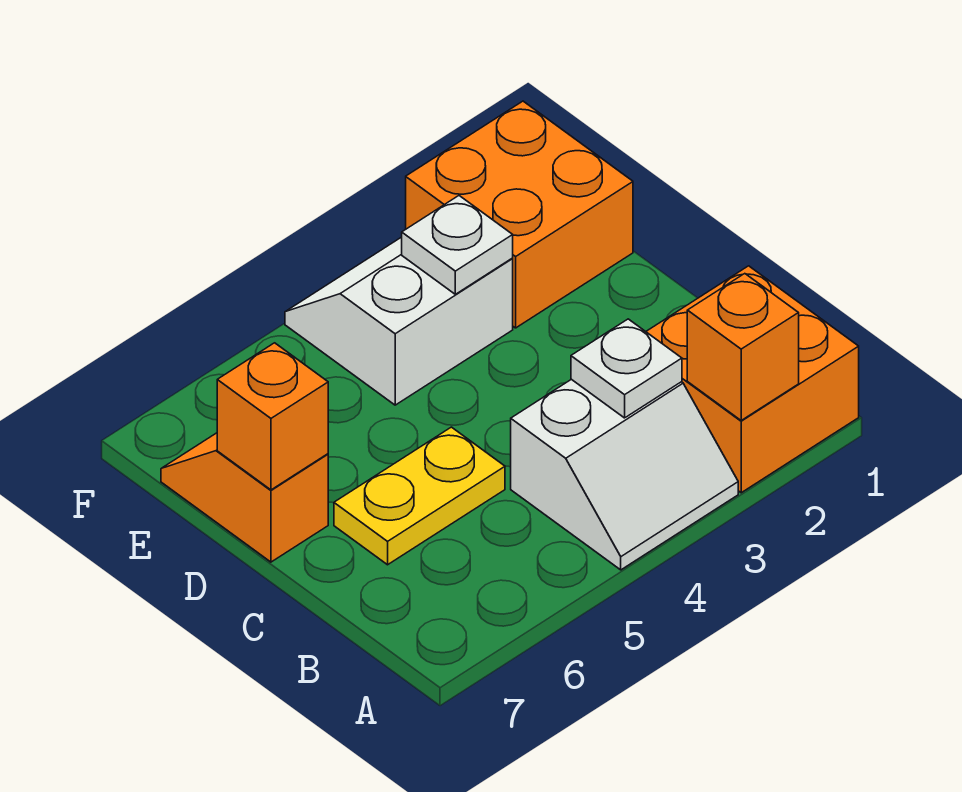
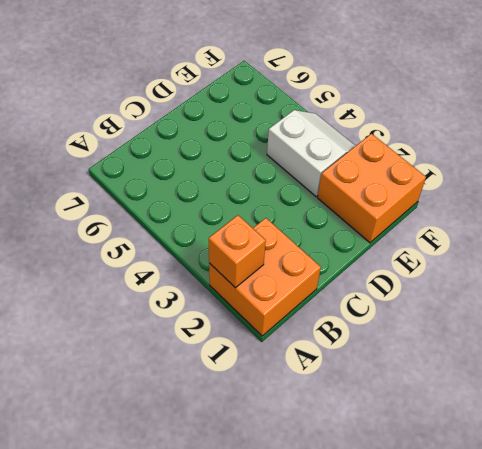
none -> white slope A3:B4 level 1 top B
none -> yellow plate C5:C6 level 1

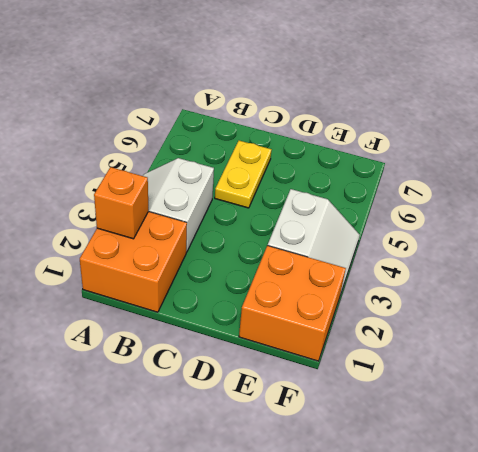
none -> orange slope D7:E7 level 1 top D
none -> white plate B3 level 2

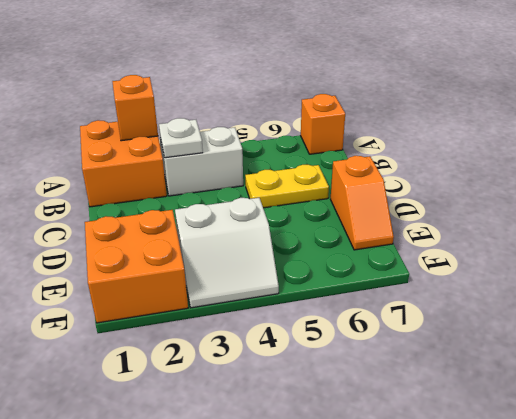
orange brick A7 level 1 -> orange brick D7 level 2
none -> white plate E3 level 2

